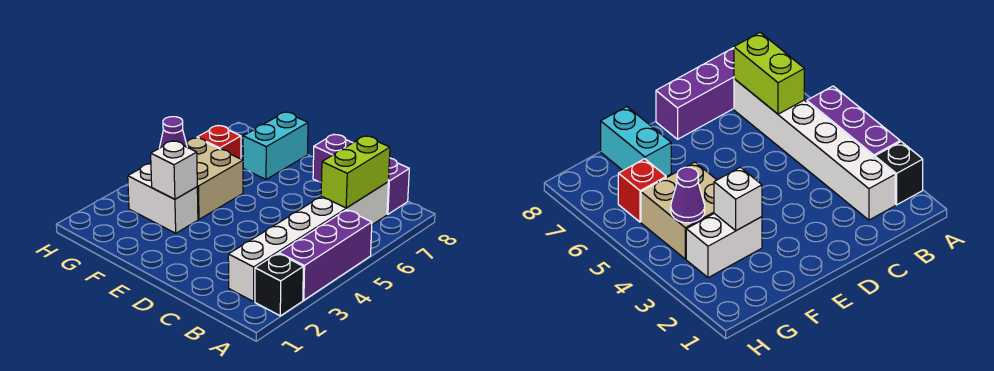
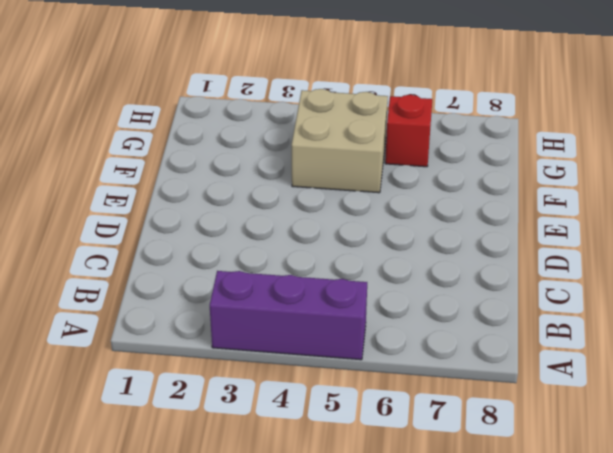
none -> black brick A2 level 1
none -> white brick B2:B7 level 1

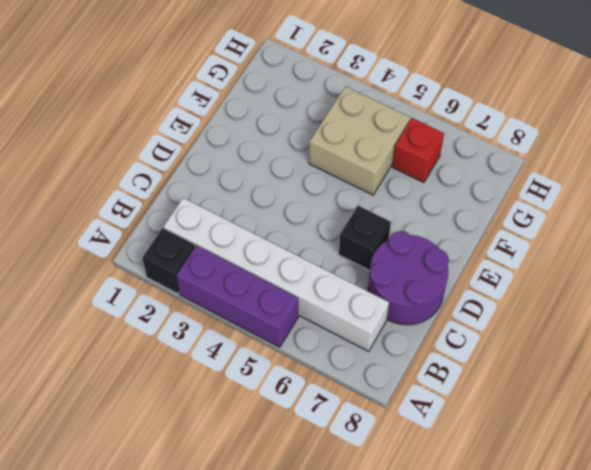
purple round brick C7:D8 level 1 -> purple brick B8:D8 level 1
black brick D6 level 1 -> none
none -> white brick F3:G3 level 1
none -> cyan brick F7:F8 level 1

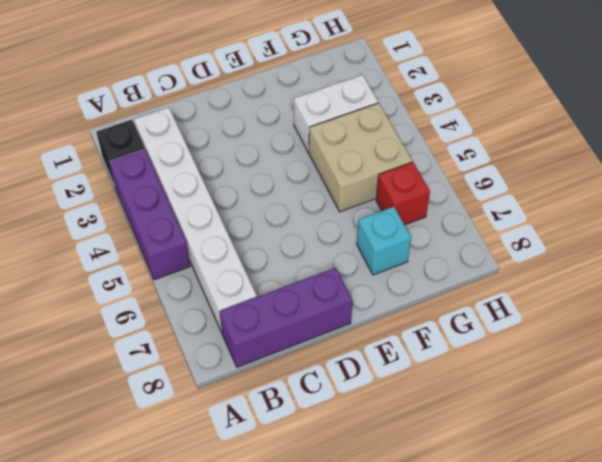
cyan brick F7 level 1 -> cyan brick F7:F8 level 1
none -> lime brick B6:B7 level 2
none -> white brick F3 level 2

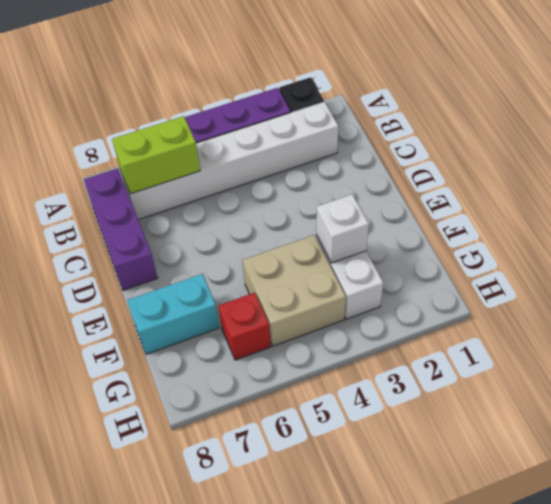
none -> purple cone G4 level 2

